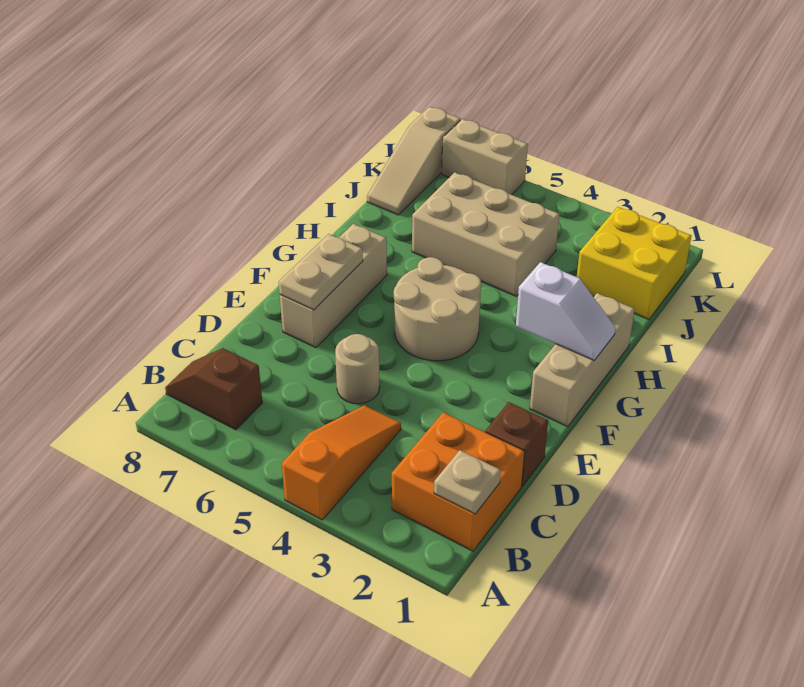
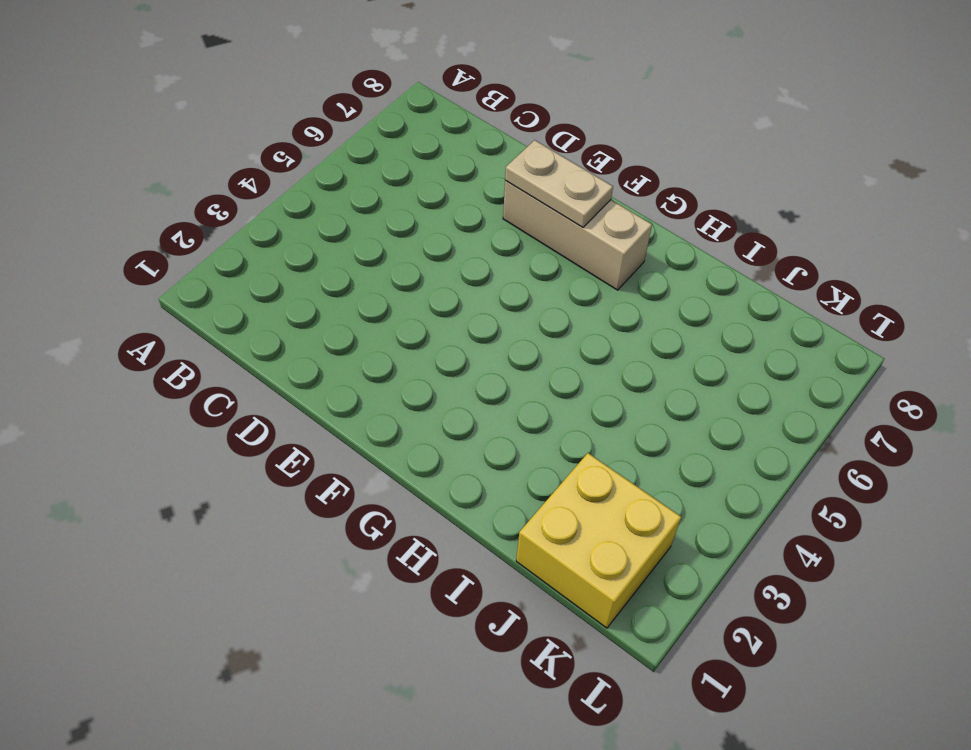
none -> orange slope A4:C4 level 1 top A
none -> orange brick B1:C2 level 1
none -> brown slope B7:B8 level 1 top 7

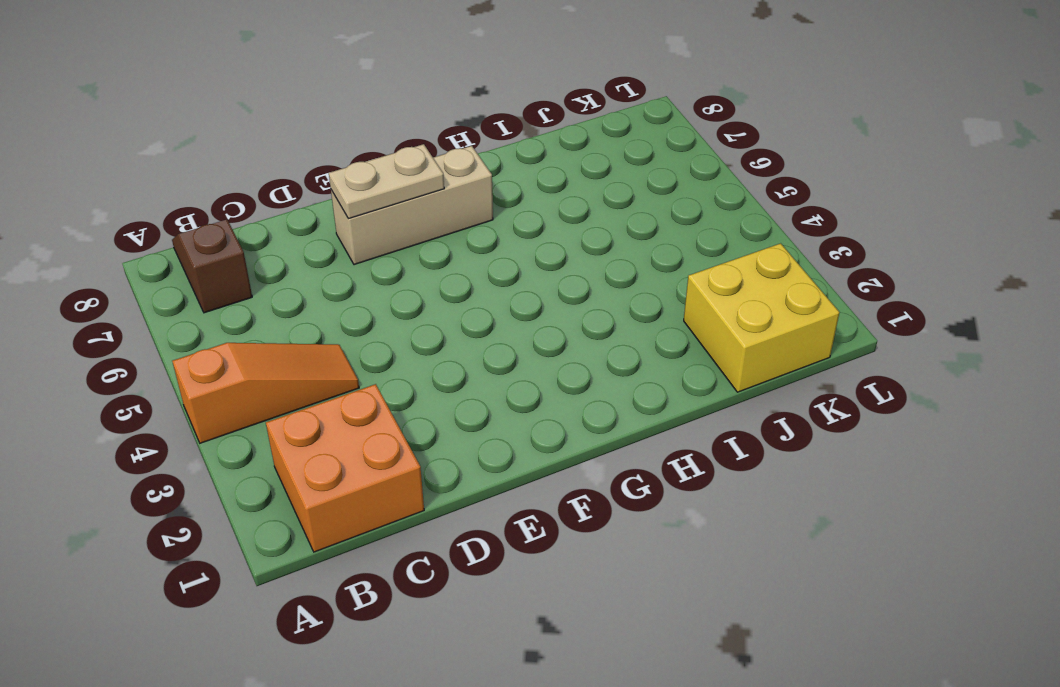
none -> brown brick D1 level 1
none -> tan round brick D5 level 1
none -> tan brick F1:H1 level 1

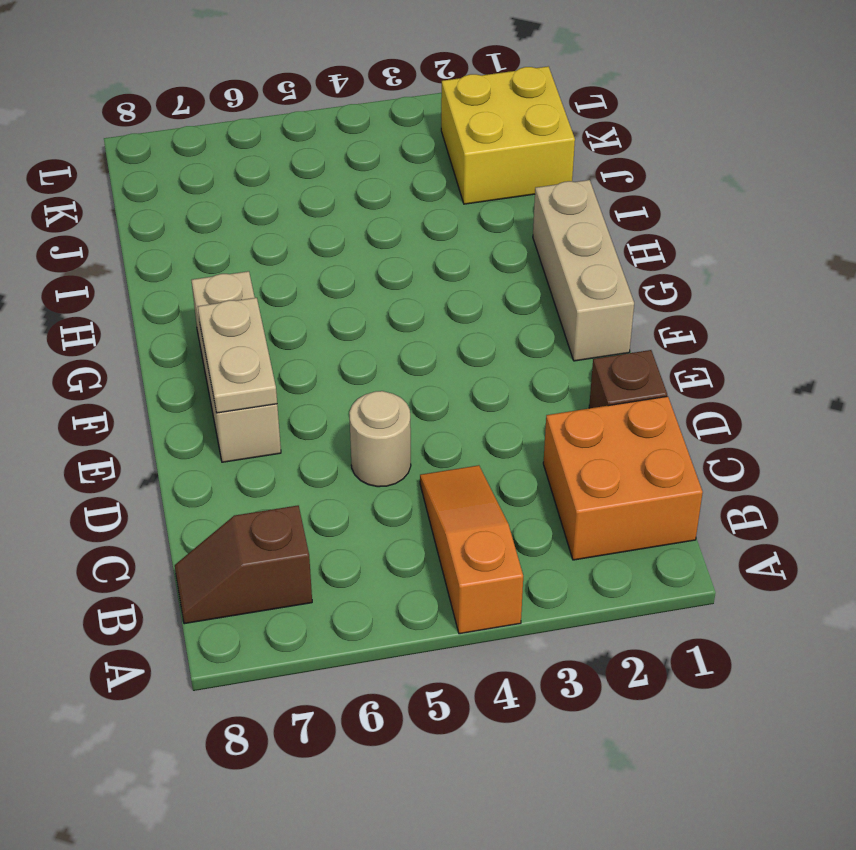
none -> tan round brick F4:G5 level 1
none -> tan brick I4:J6 level 1
none -> tan slope J8:L8 level 1 top L

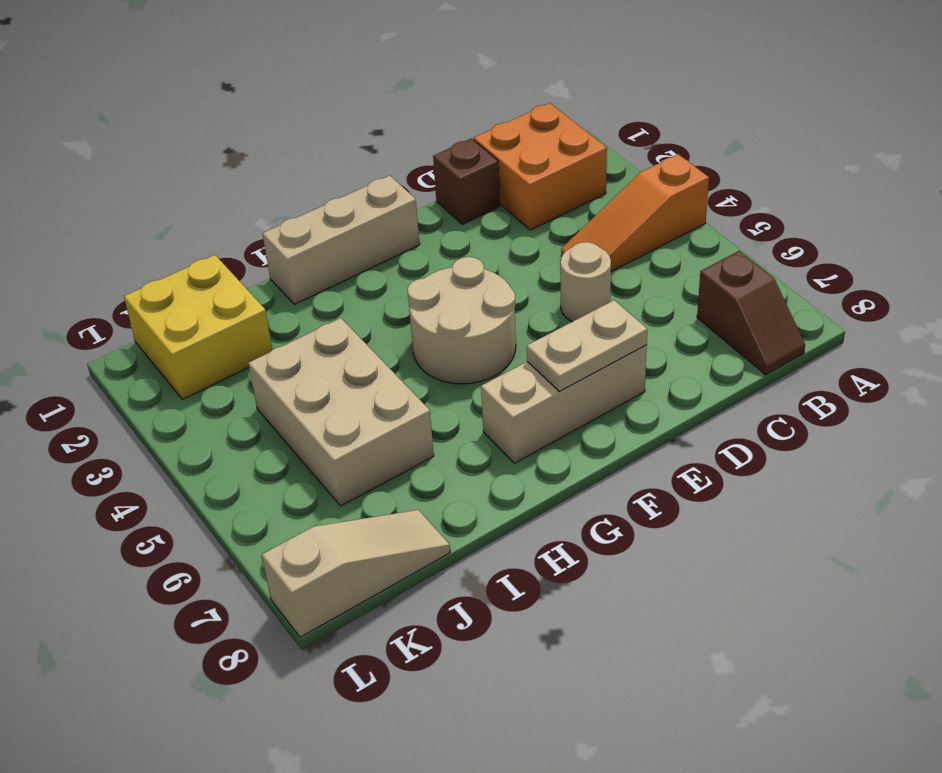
none -> tan brick L6:L7 level 1
none -> tan plate B1 level 2
none -> white slope G1:G2 level 2 top 2

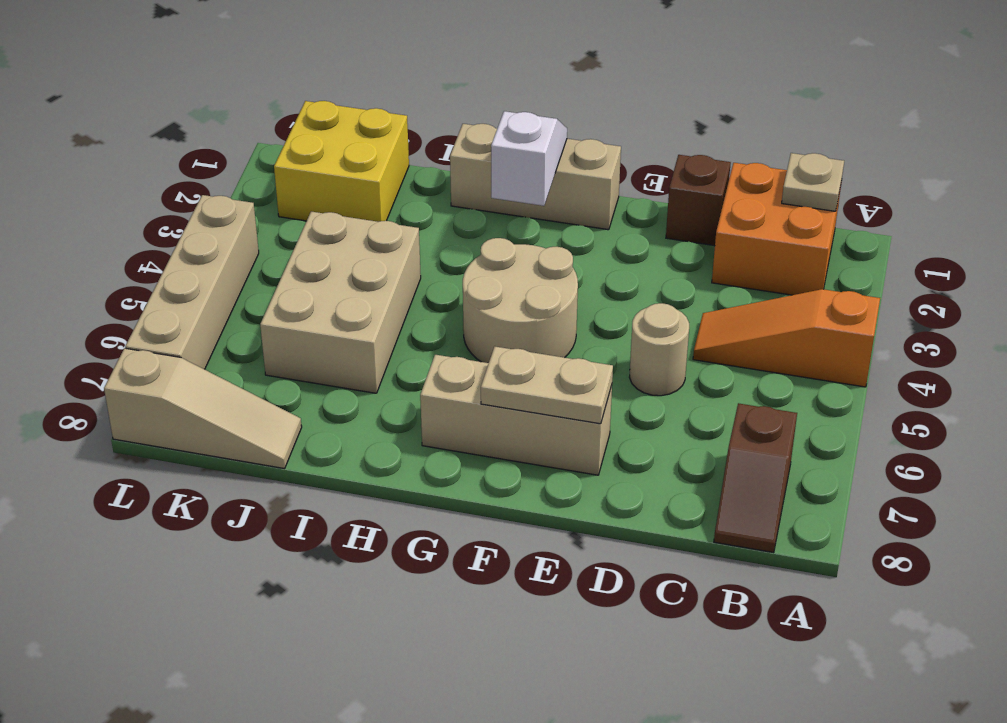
tan brick L4:L7 level 1 -> tan brick L6:L7 level 1

